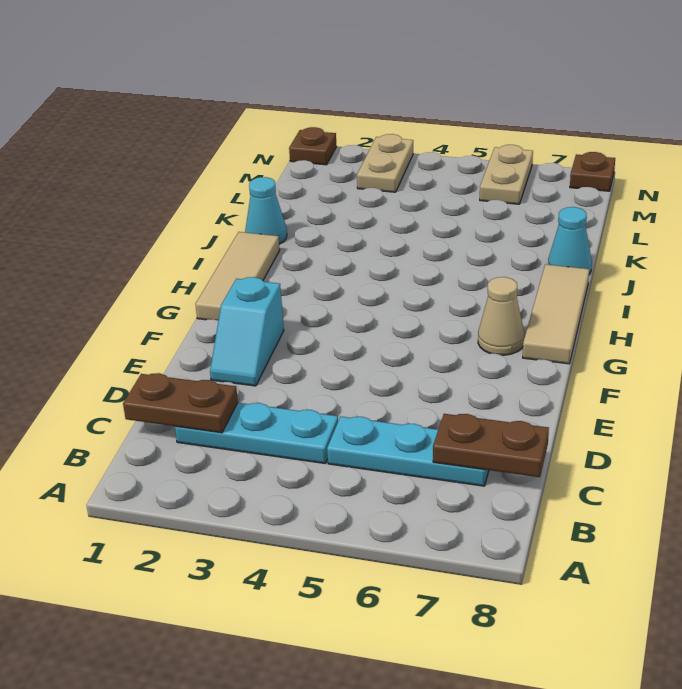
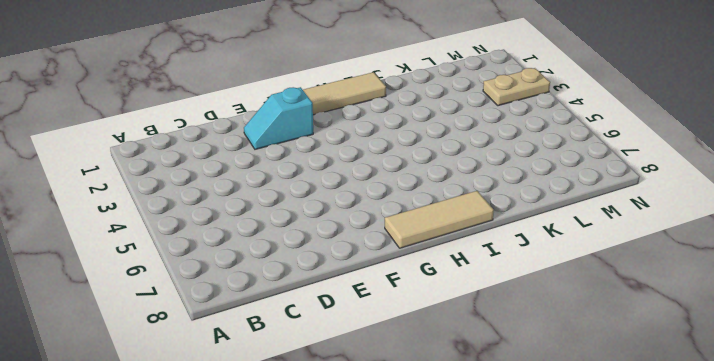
none -> cyan plate C2:C4 level 1
none -> cyan plate C5:C7 level 1
none -> tan cone G7 level 1

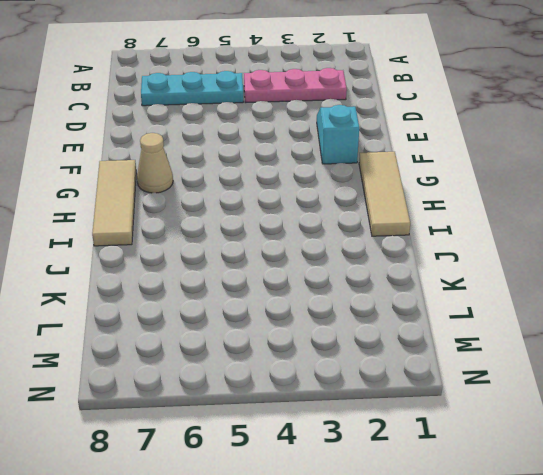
pink plate C2:C4 level 1 -> cyan plate C2:C4 level 1
none -> cyan cone J1 level 1
none -> cyan cone J8 level 1
none -> tan plate M3:N3 level 1

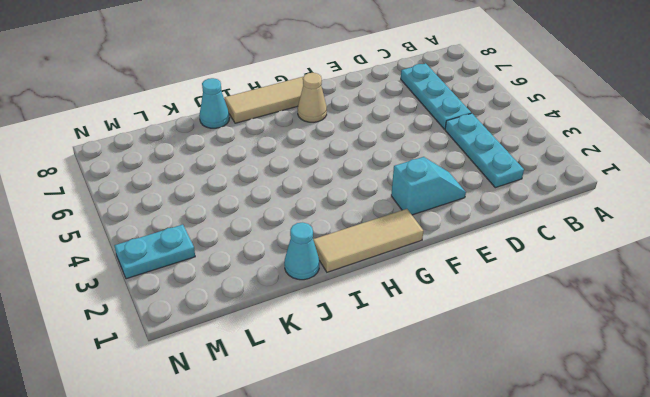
cyan plate M3:N3 level 1 -> tan plate M3:N3 level 1
none -> tan plate M6:N6 level 1
none -> brown plate N1 level 1
none -> brown plate N8 level 1

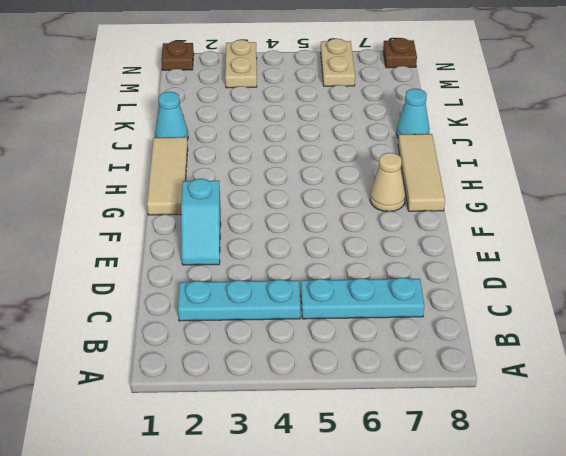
none -> brown plate C1:C2 level 2
none -> brown plate C7:C8 level 2

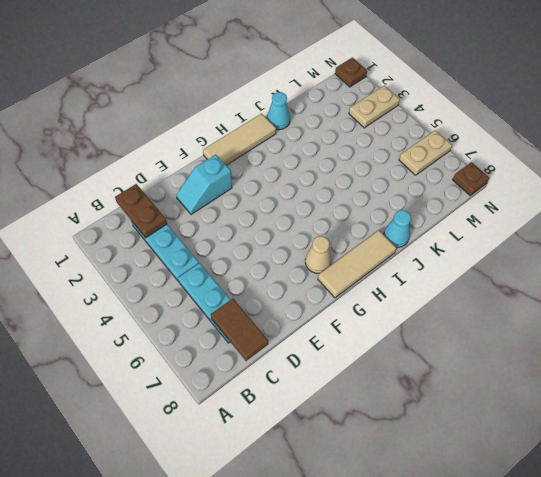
brown tile C7:C8 level 2 -> brown plate C7:C8 level 2

